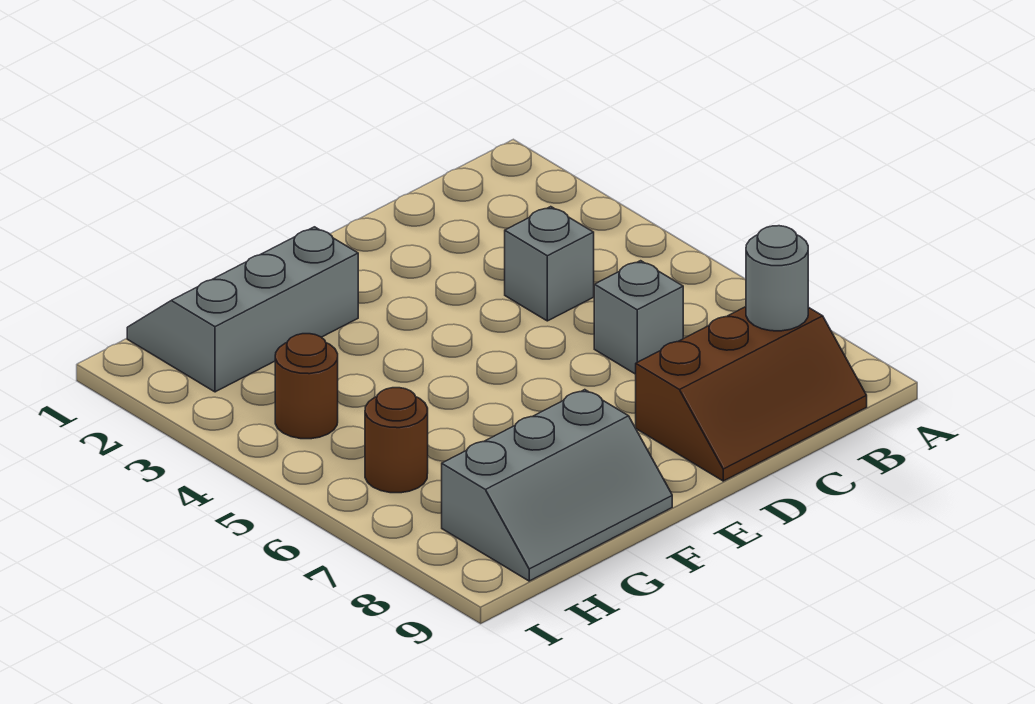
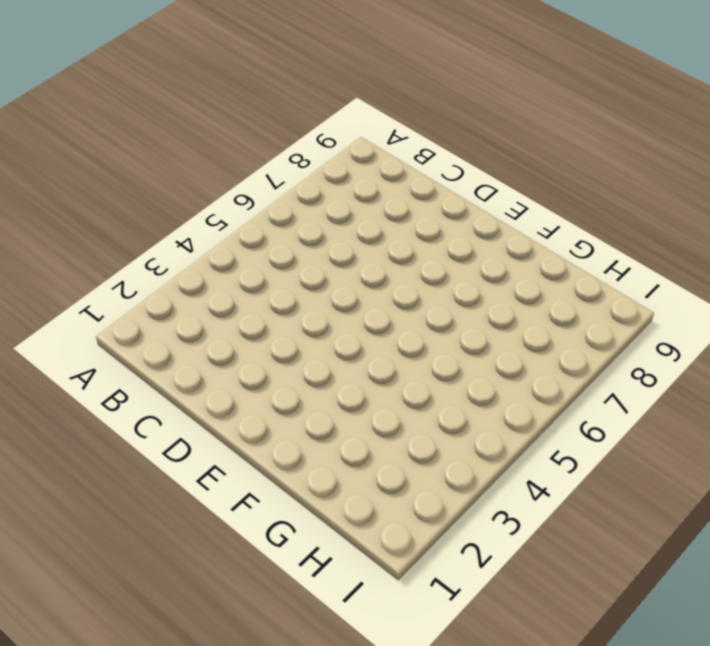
none -> brown slope B8:D9 level 1 top 8
none -> grey brick C4 level 1

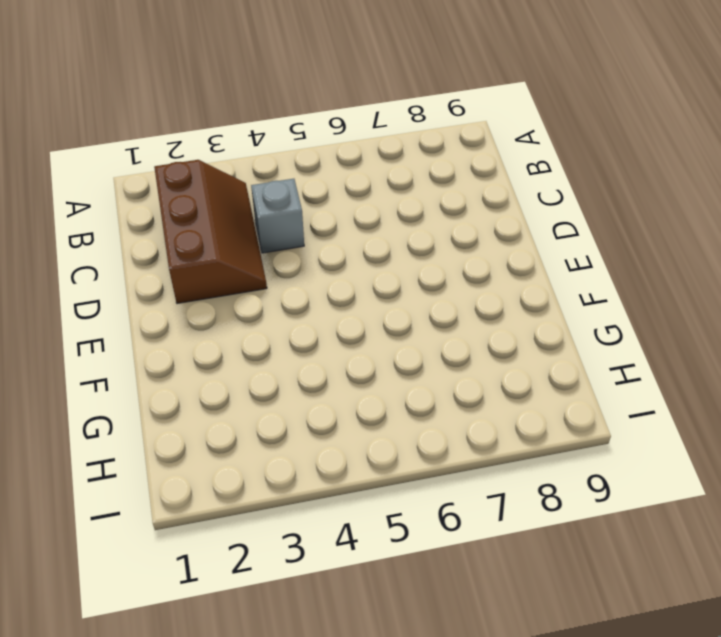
brown slope B2:D3 level 1 top 2 -> brown slope B8:D9 level 1 top 8
none -> grey brick C6 level 1
none -> grey slope F1:H2 level 1 top 2

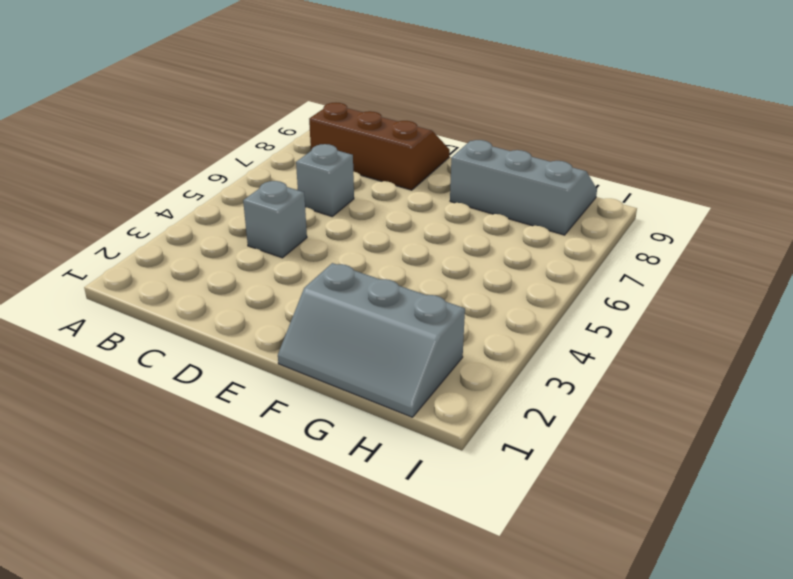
none -> brown round brick H4 level 1
none -> brown round brick H6 level 1

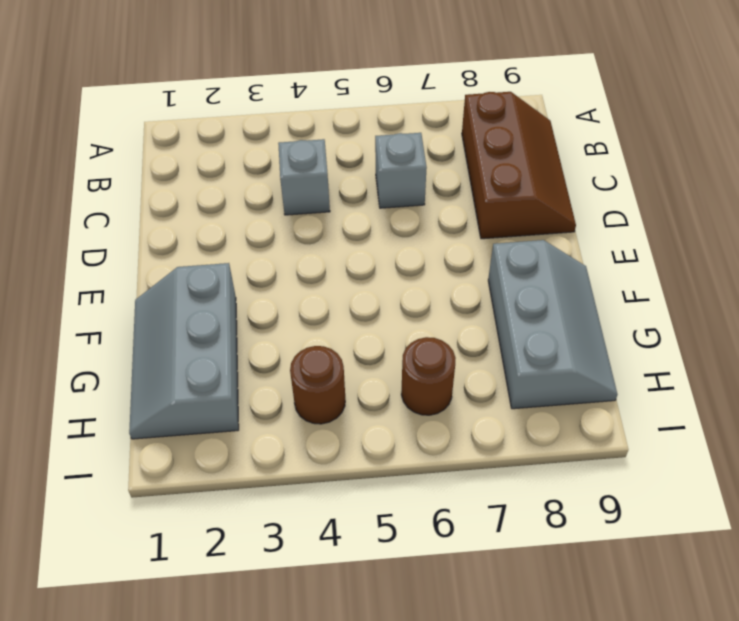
none -> grey round brick B8 level 2

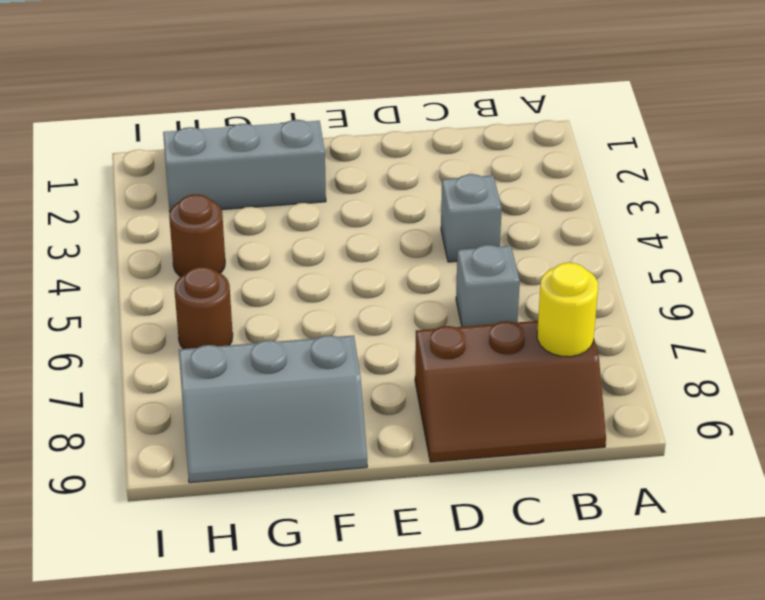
yellow round brick B8 level 2 -> grey round brick B8 level 2

